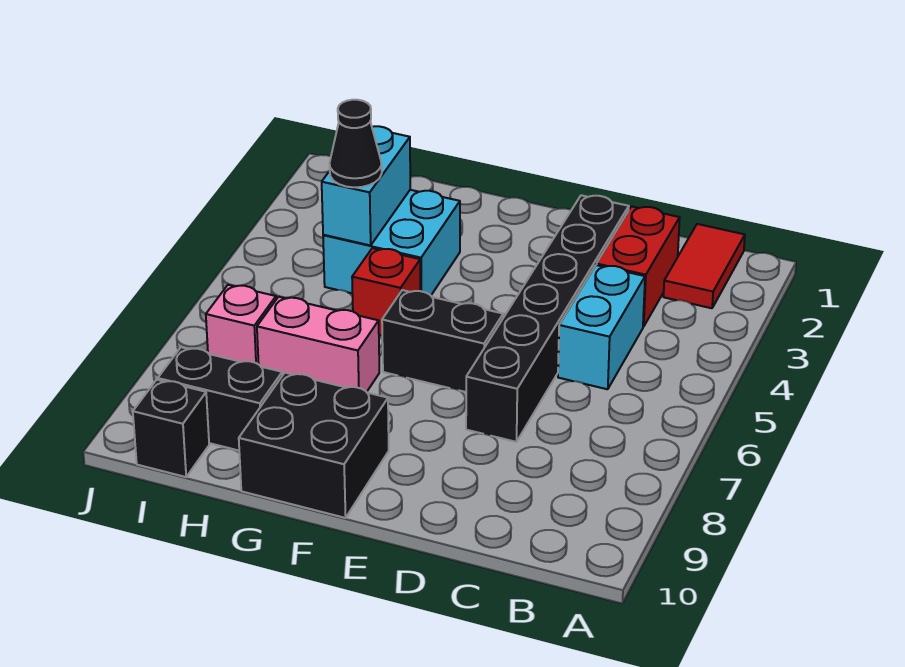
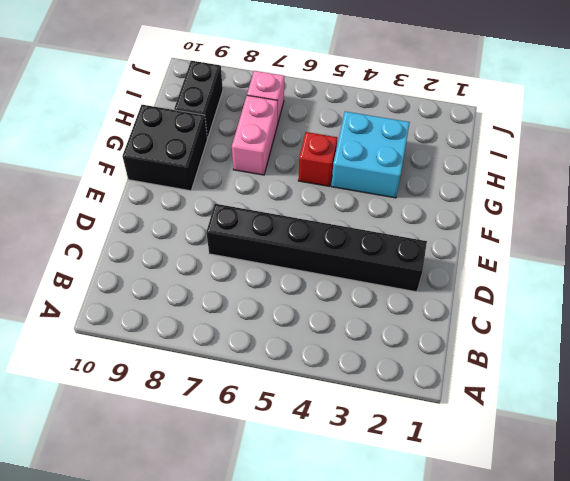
none -> red tile B1:B2 level 1
none -> red brick C2:C3 level 1
none -> cyan brick C4:C5 level 1

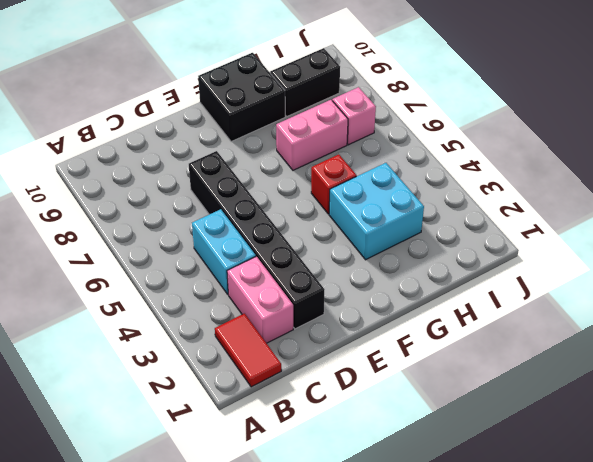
pink brick C2:C3 level 1 -> red brick C2:C3 level 1
none -> black brick E6:F6 level 1
none -> black brick I10 level 1
none -> cyan brick H3:H4 level 2

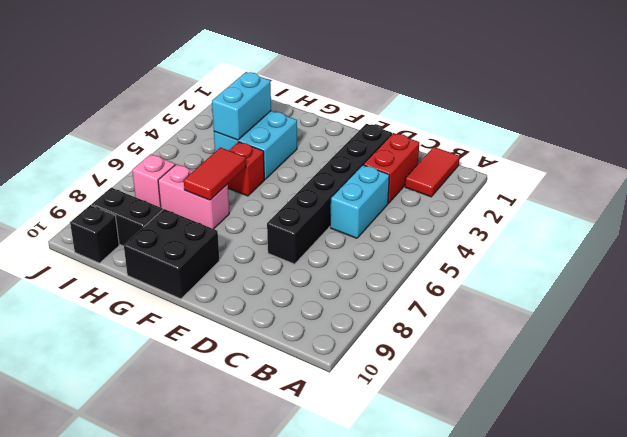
red tile G6:G7 level 2 -> none
none -> black brick E6:F6 level 1
none -> black cone H4 level 3

